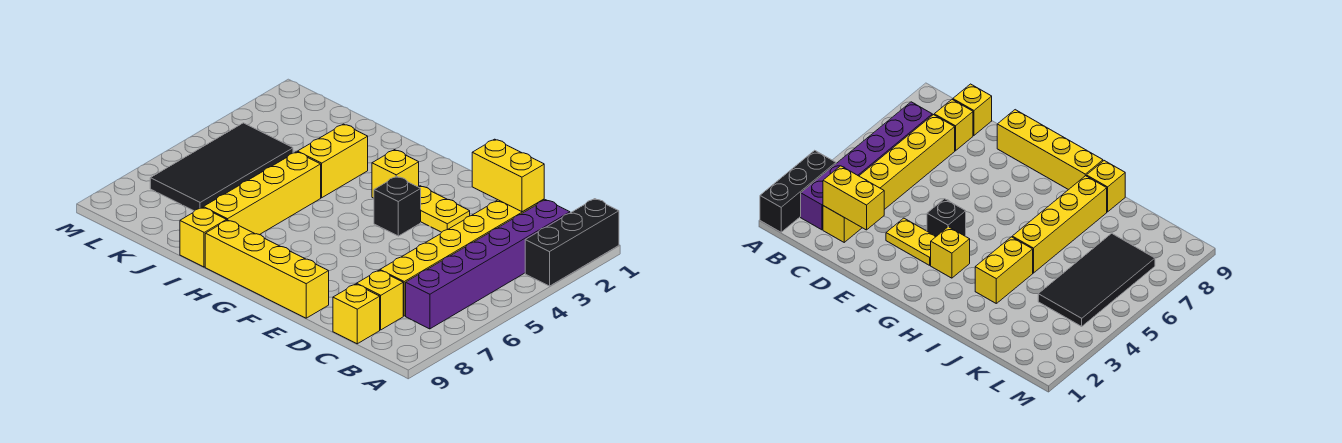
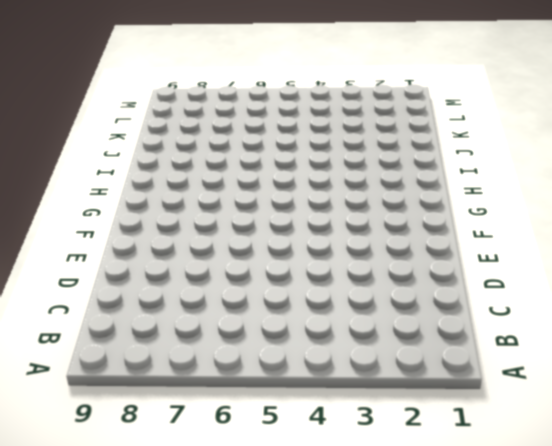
none -> black brick A1:A3 level 1
none -> purple brick B2:B7 level 1
none -> yellow brick C2:C7 level 1

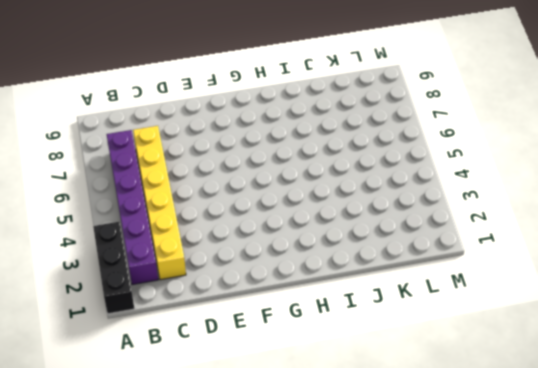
none -> yellow brick C8 level 1
none -> yellow brick C9 level 1
none -> yellow plate E3:F3 level 1

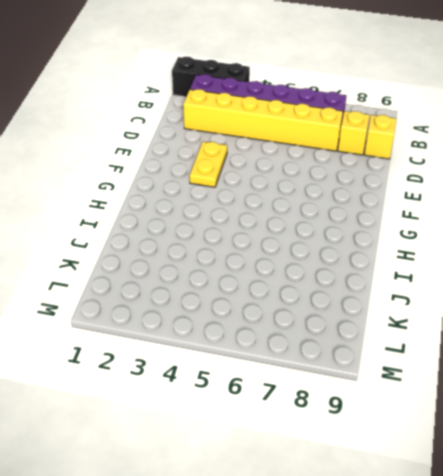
none -> yellow brick E9:H9 level 1
none -> black brick F4 level 1
none -> yellow brick G3 level 1

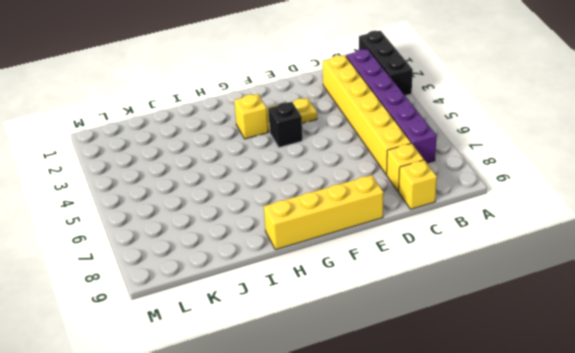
none -> yellow brick I3:I4 level 1
none -> yellow brick I5:I8 level 1
none -> yellow brick I9 level 1

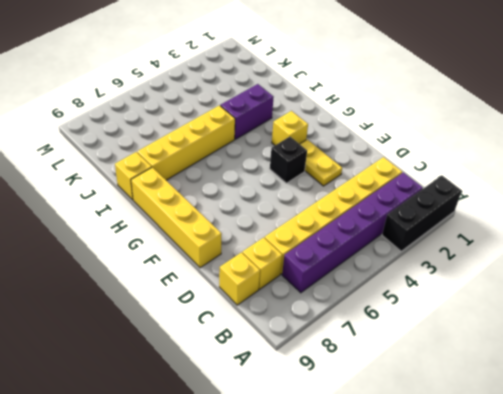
purple brick I3:I4 level 1 -> yellow brick I3:I4 level 1
none -> black tile K4:L7 level 1
none -> yellow brick C2:D2 level 2

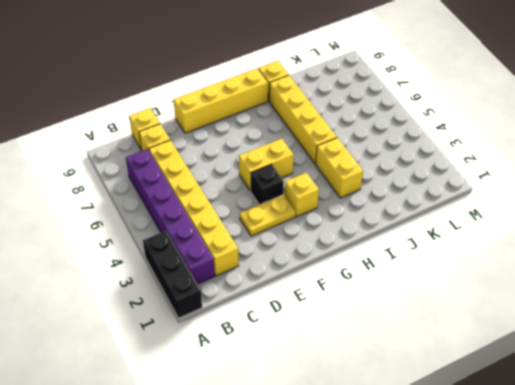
yellow brick F5:G5 level 1 -> yellow brick C2:D2 level 2
none -> black tile K4:L7 level 1

